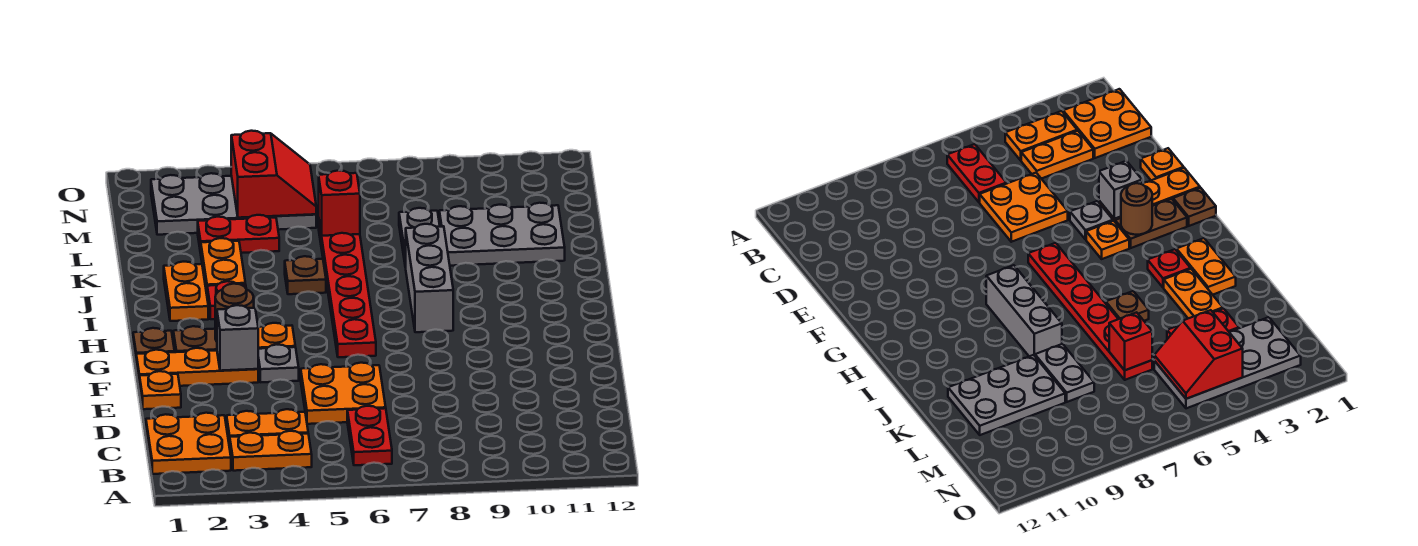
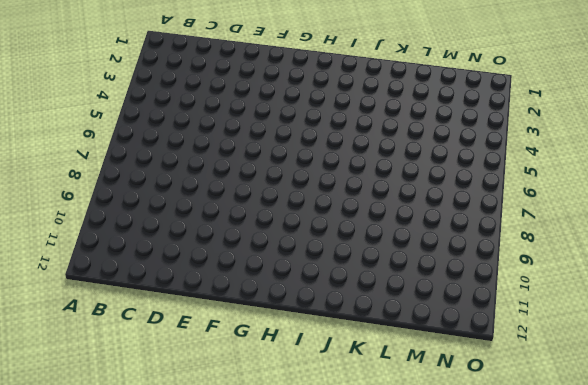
none -> orange plate B1:C2 level 1
none -> orange plate B3:B4 level 1
none -> red plate B6:C6 level 1

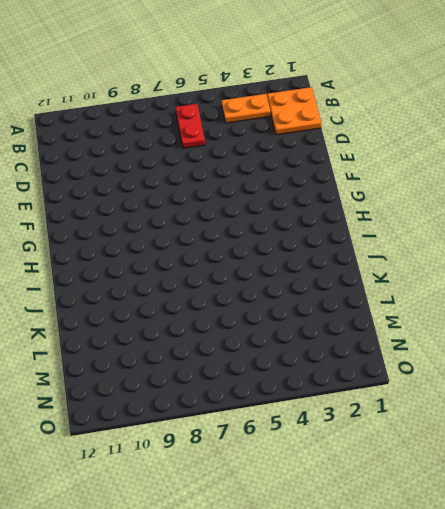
none -> orange plate C3:C4 level 1
none -> orange plate D5:E6 level 1
none -> orange plate E1 level 1

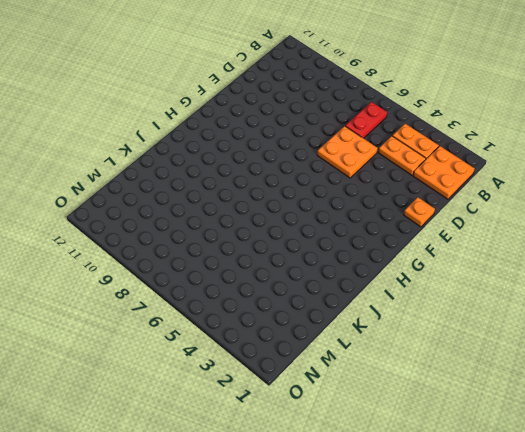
none -> orange plate F1:F3 level 1
none -> grey plate F4 level 1
none -> brown plate G1 level 1

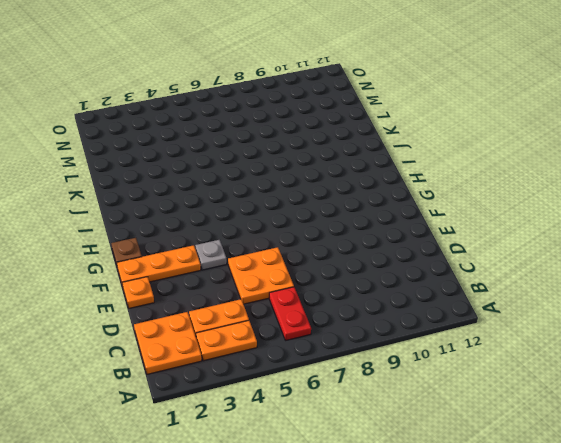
none -> brown plate G2:G3 level 1
none -> orange plate G4 level 1
none -> red plate G6:L6 level 1

